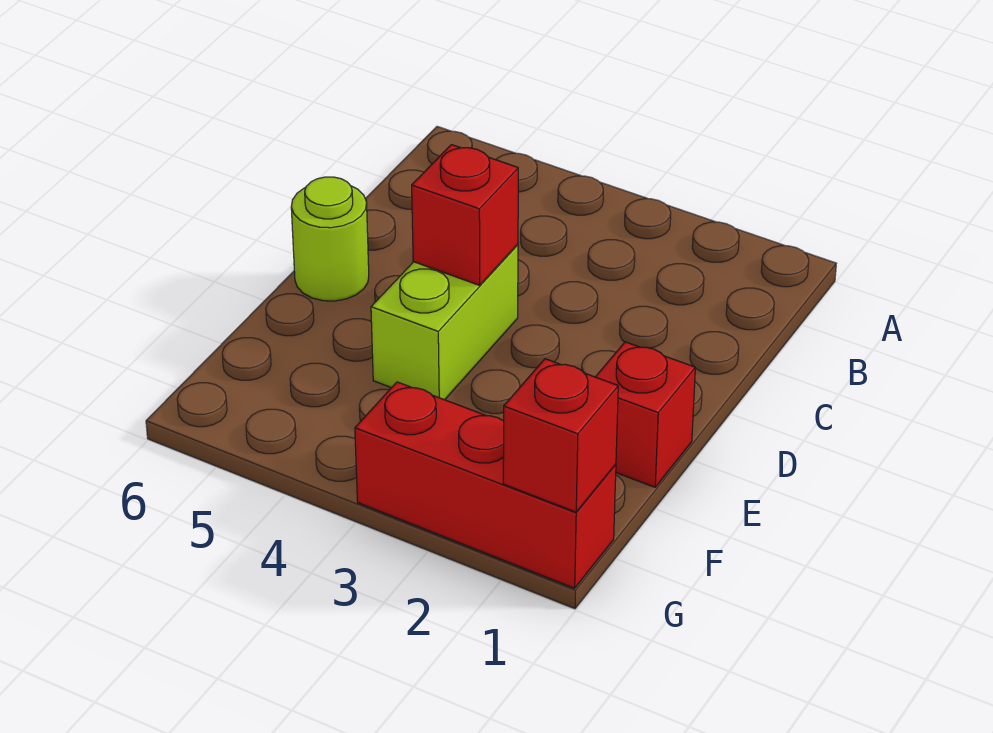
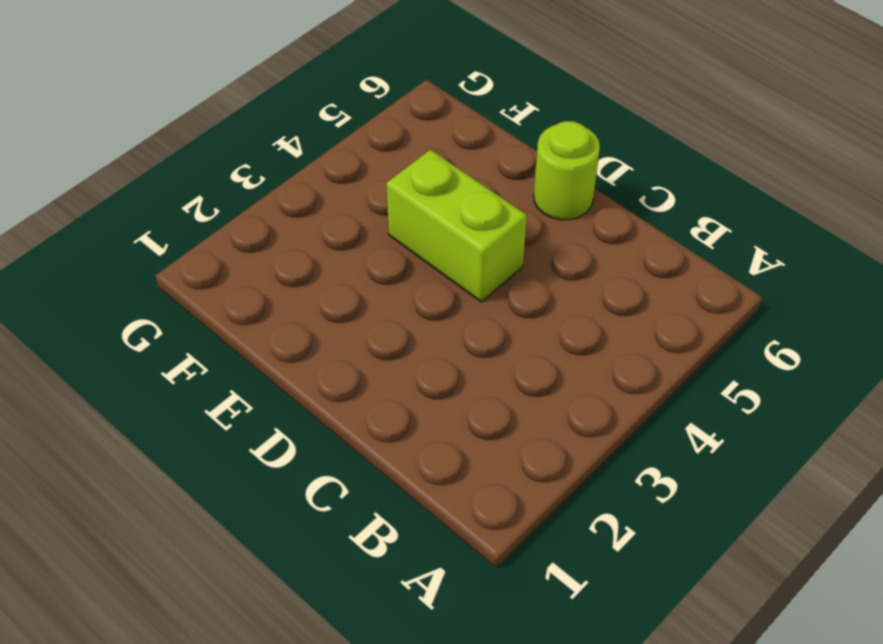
none -> red brick E1 level 1
none -> red brick G1:G3 level 1

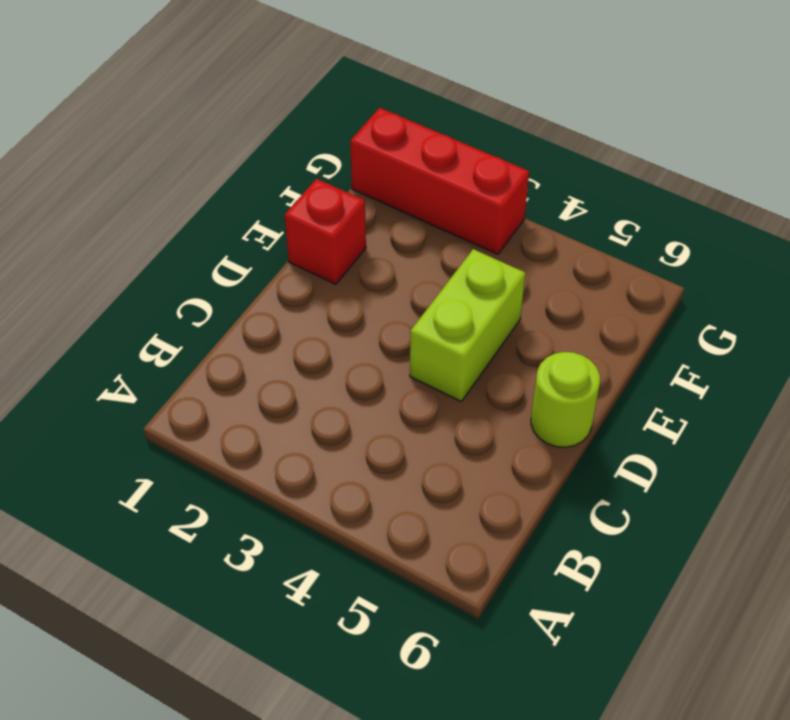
none -> red brick D4 level 2
none -> red brick G1 level 2

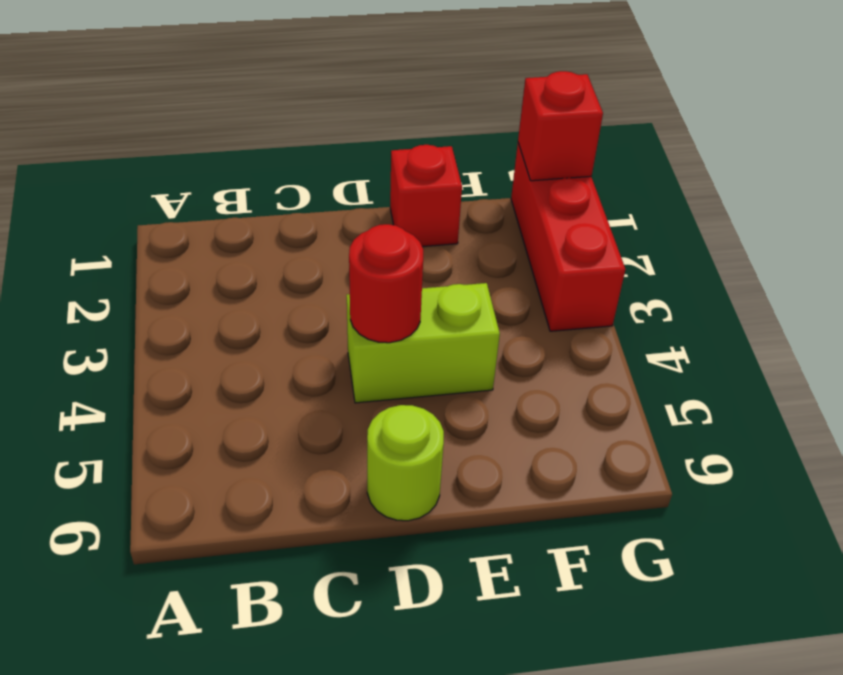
red round brick D4 level 2 -> red brick D4 level 2

